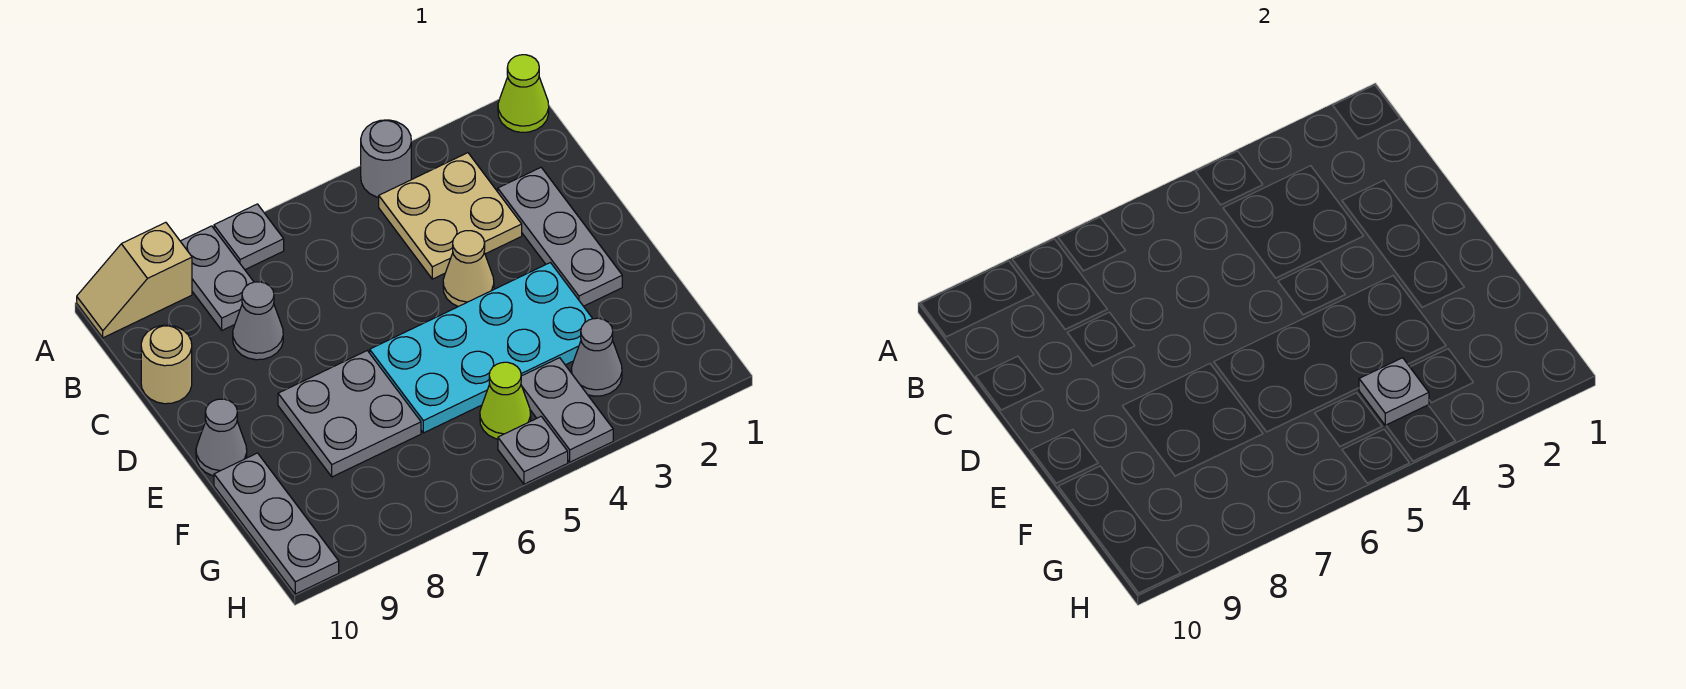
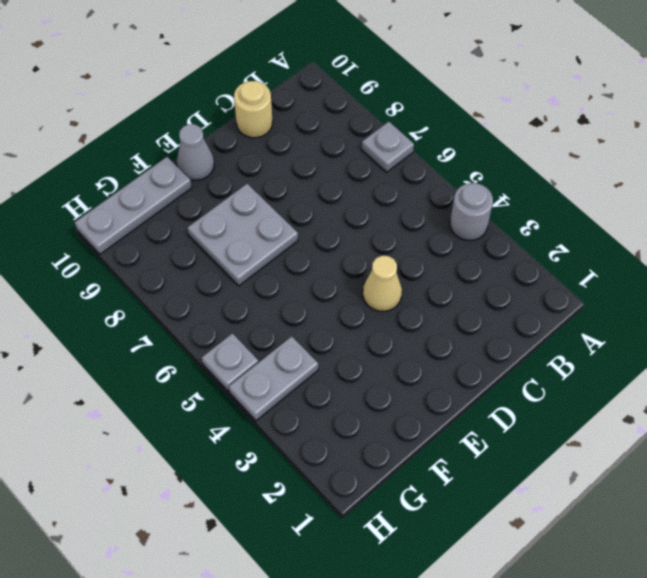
none -> lime cone A1 level 1
none -> grey plate A8:B8 level 1
none -> tan slope A9:A10 level 1 top 9

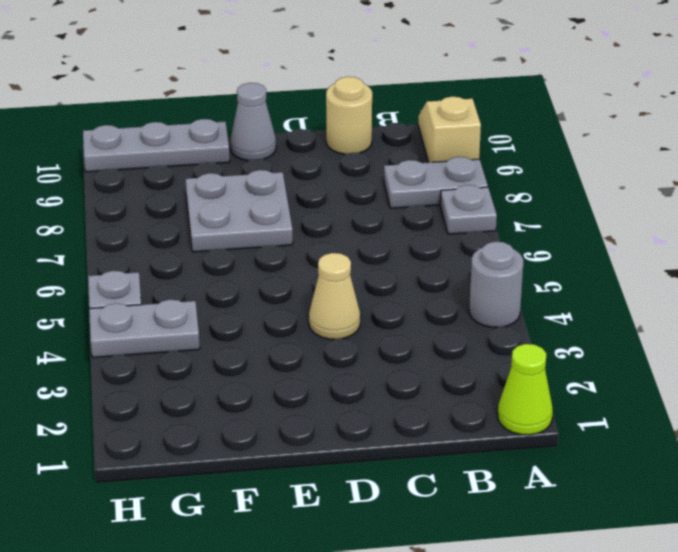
none -> tan plate B3:C4 level 1
none -> grey plate C2:E2 level 1
none -> grey cone C8 level 1

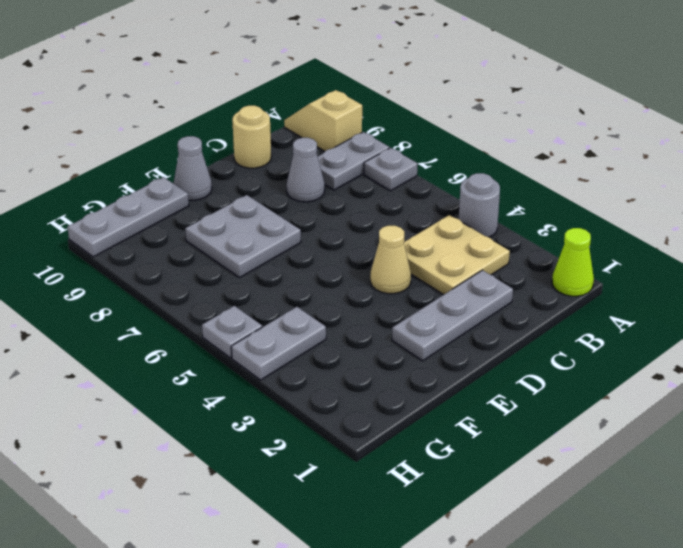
none -> cyan plate E3:F6 level 1
none -> grey cone G3 level 1
none -> lime cone G5 level 1

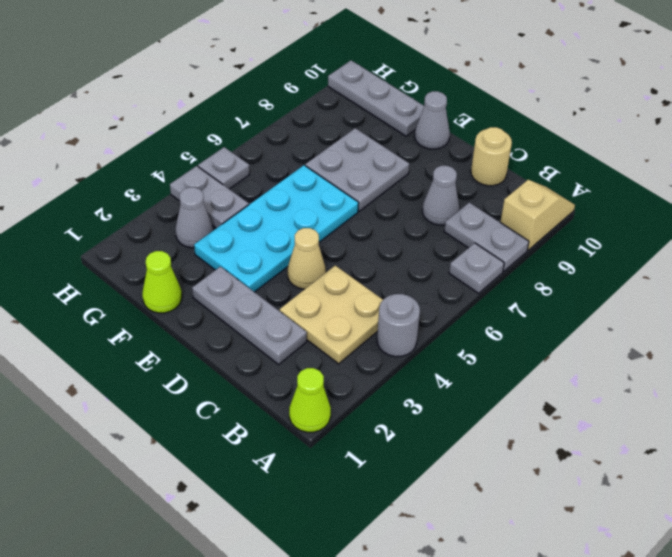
lime cone F1 level 1 -> lime cone G5 level 1
none -> grey plate G4 level 2

